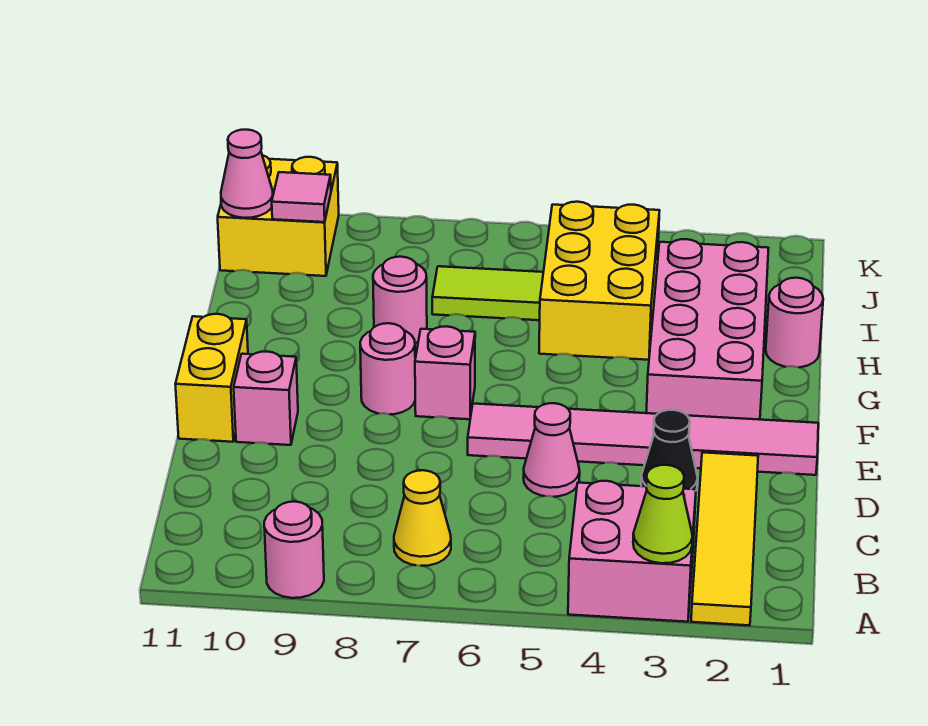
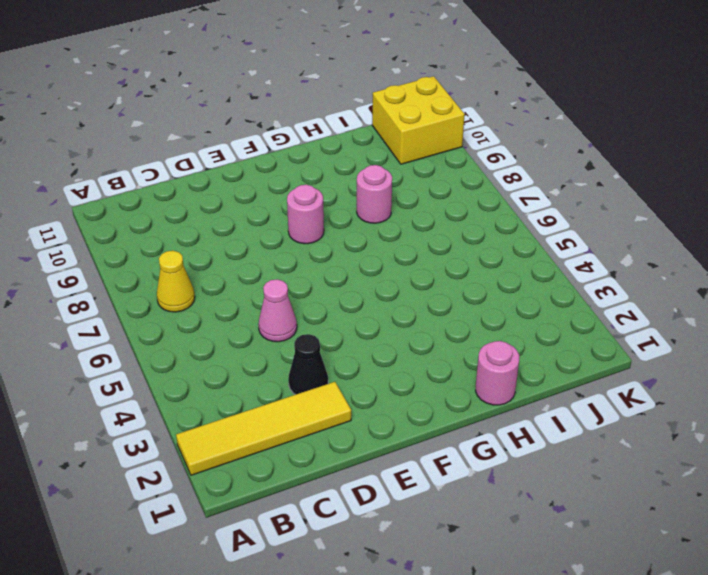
none -> pink brick A3:B4 level 1
none -> pink round brick A9 level 1
none -> pink tile E1:E6 level 1

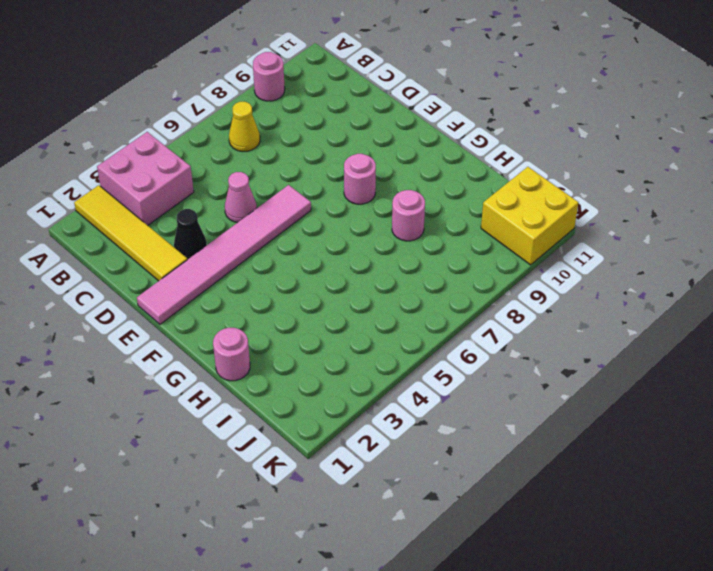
none -> pink brick E10 level 1
none -> yellow brick E11:F11 level 1
none -> pink brick F2:I3 level 1

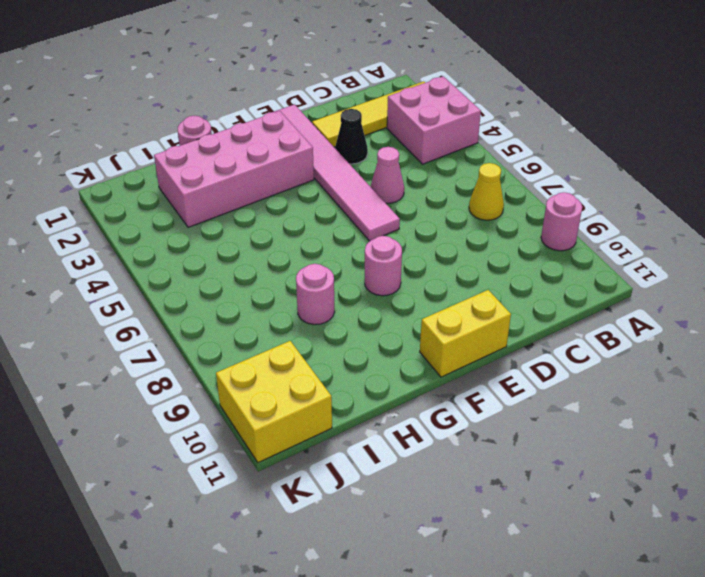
none -> pink brick E10 level 1
none -> pink brick F7 level 1
none -> yellow brick H4:J5 level 1

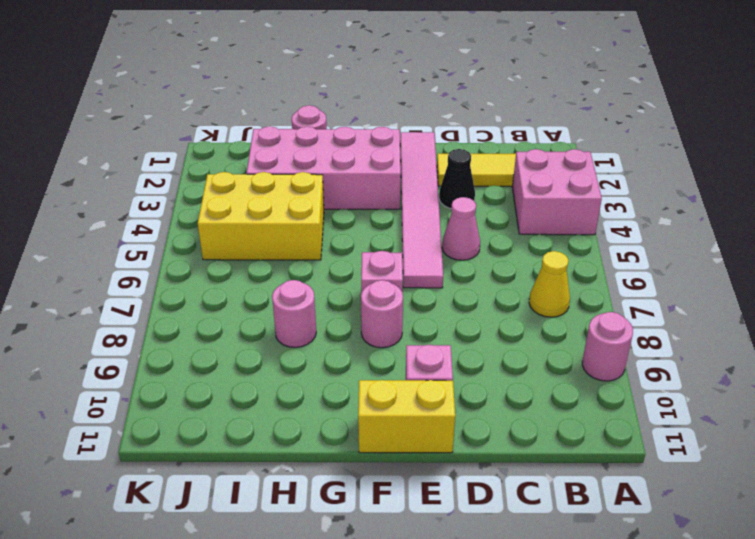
none -> lime tile I6:I7 level 1
none -> yellow brick J10:K11 level 1
none -> lime cone A3 level 2

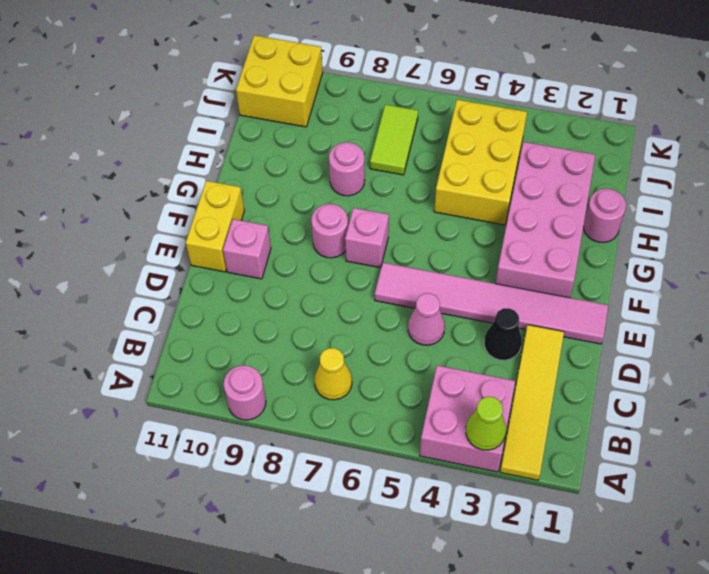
lime tile I7:J7 level 1 -> lime tile I6:I7 level 1
none -> pink tile J10 level 2
none -> pink cone J11 level 2

